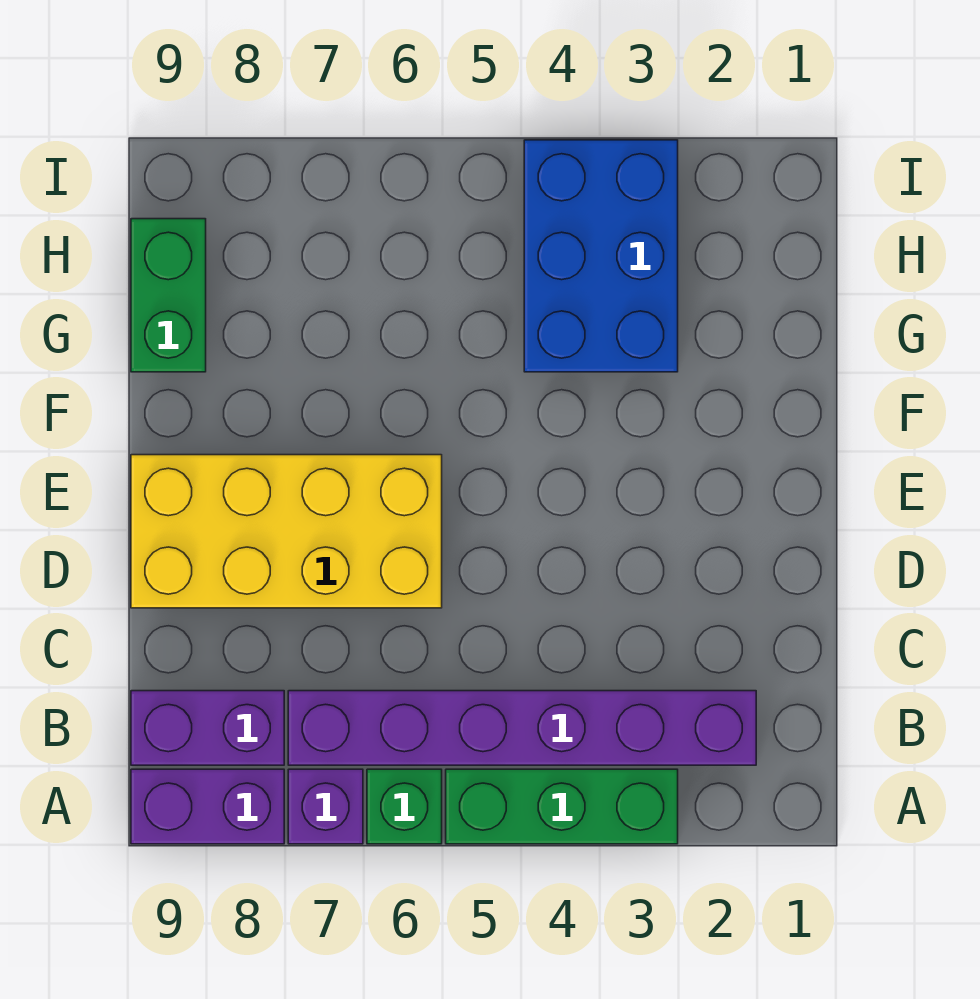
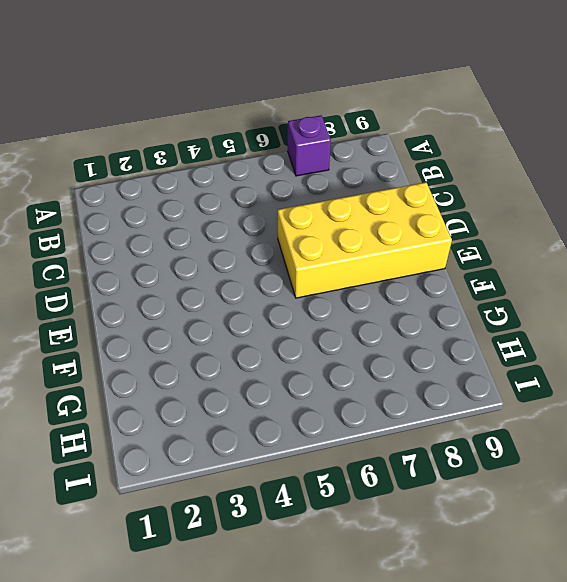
none -> green brick A3:A5 level 1
none -> green brick A6 level 1

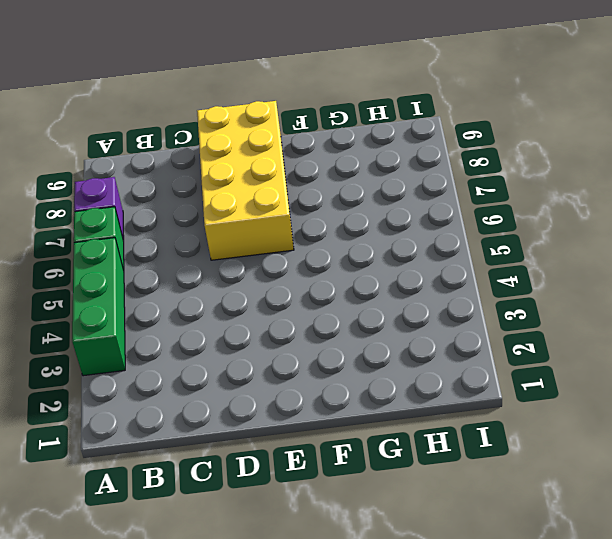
none -> purple brick A8:A9 level 1
none -> purple brick B2:B7 level 1

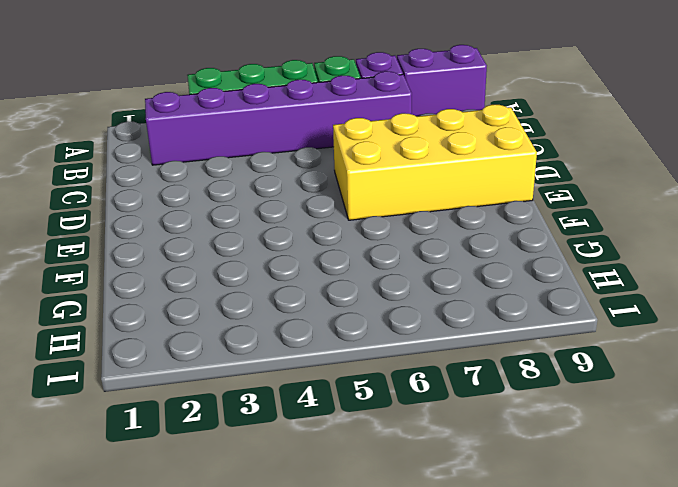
none -> purple brick B8:B9 level 1
none -> blue brick G3:I4 level 1

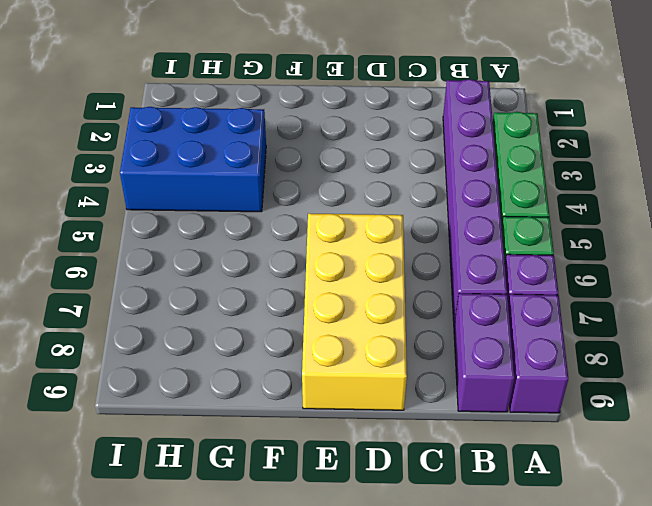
none -> green brick G9:H9 level 1

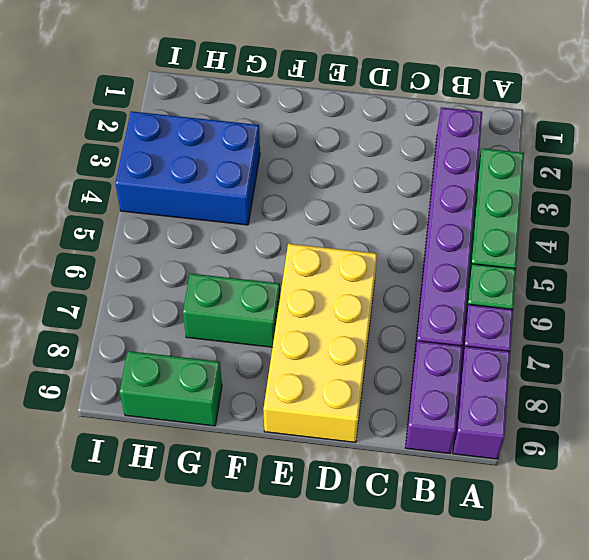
green brick F7:G7 level 1 -> none

